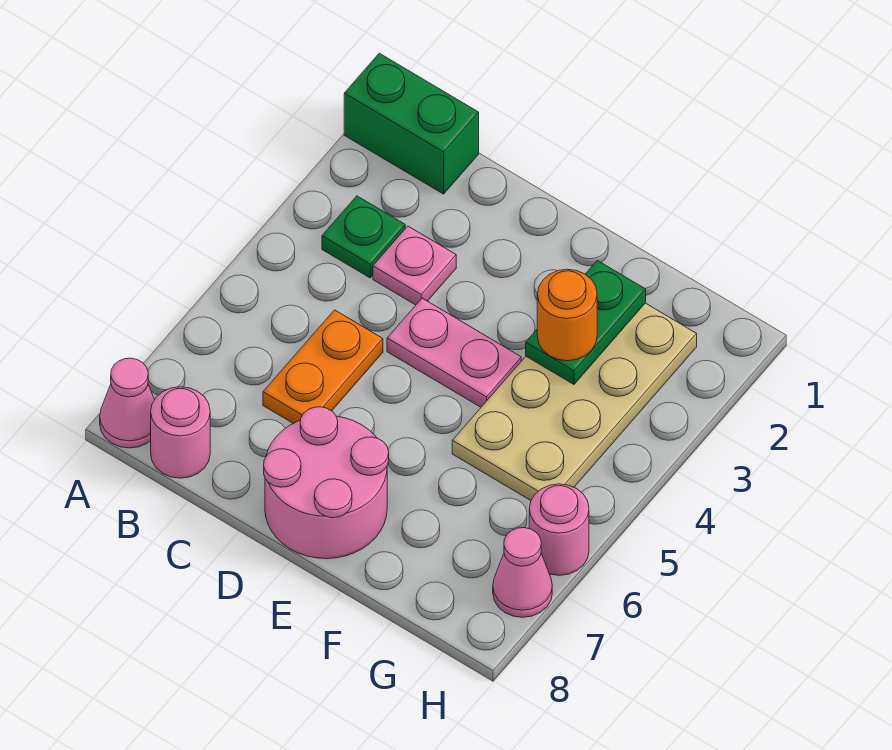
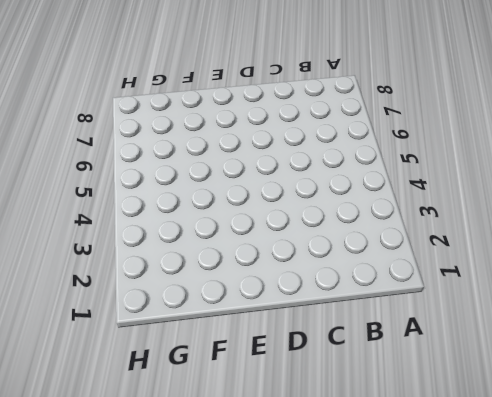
none -> green brick A1:B1 level 1
none -> pink cone A8 level 1
none -> green plate B3 level 1

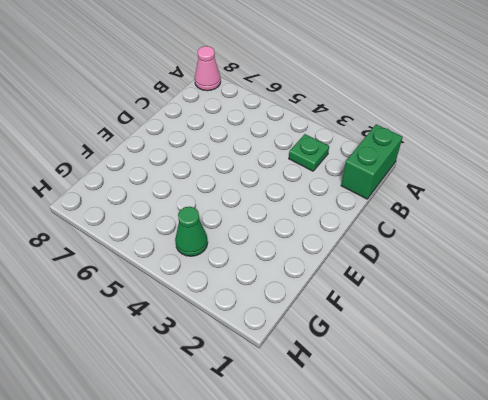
green cone G4 level 1 -> tan plate F2:G5 level 1
none -> pink round brick B8 level 1
none -> pink plate C3 level 1
none -> orange plate C5:C6 level 1

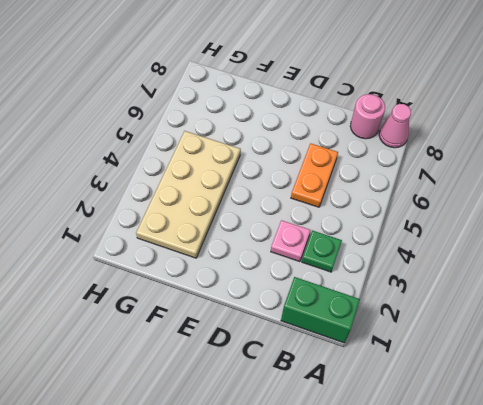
none -> pink plate D4:E4 level 1
none -> pink round brick D7:E8 level 1
none -> pink round brick H6 level 1

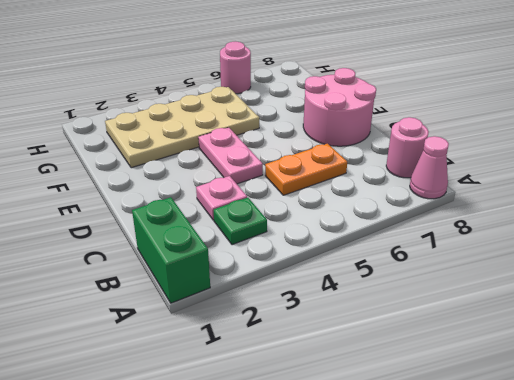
none -> pink cone H7 level 1
none -> green plate F2:F3 level 2
none -> orange round brick F3 level 3

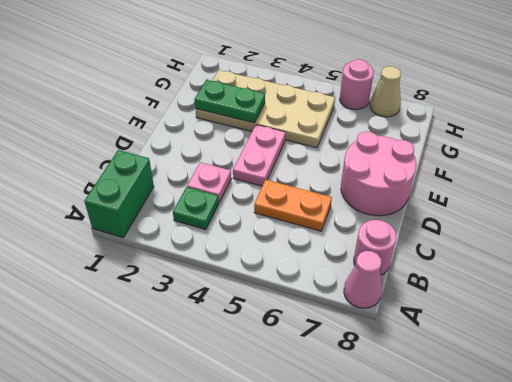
tan cone H7 level 1 -> pink cone H7 level 1
none -> orange round brick F3 level 3

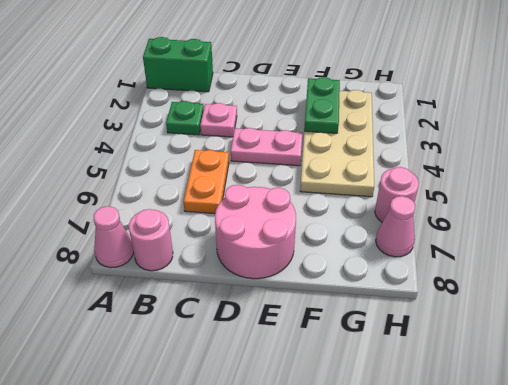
none -> orange round brick F3 level 3

